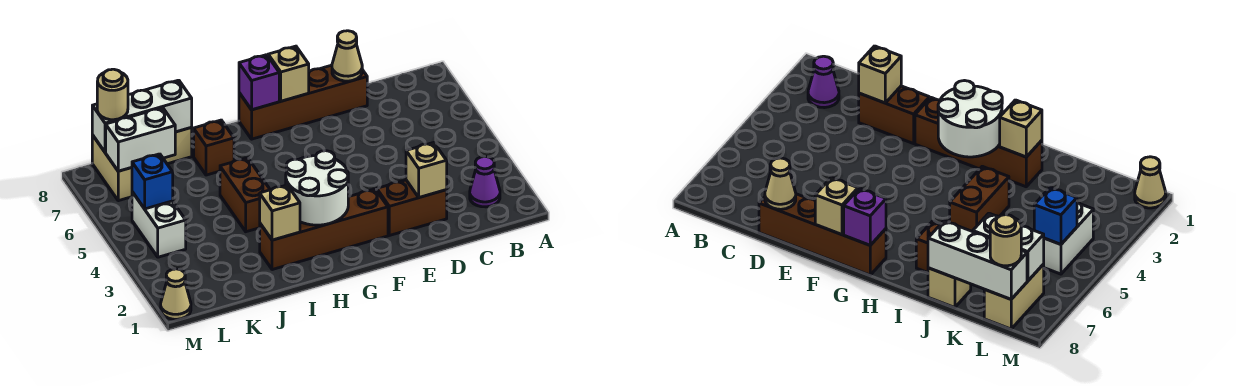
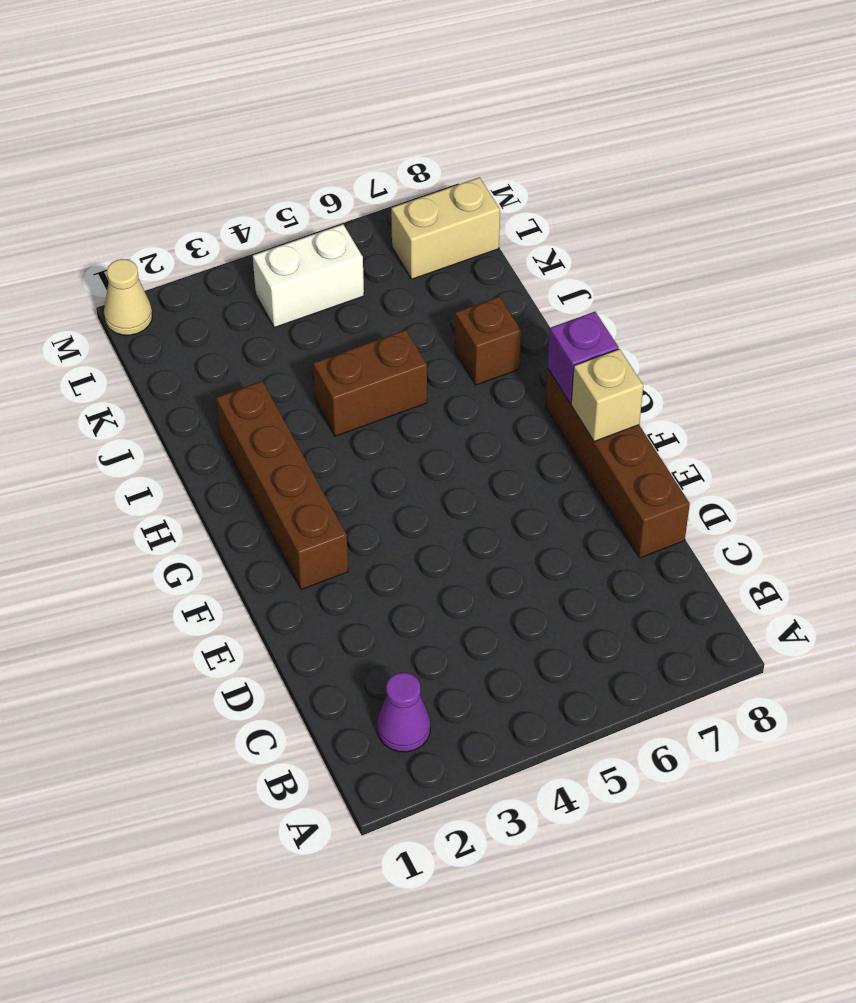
none -> brown brick D2:E2 level 1
none -> tan brick J8 level 1
none -> tan brick D2 level 2

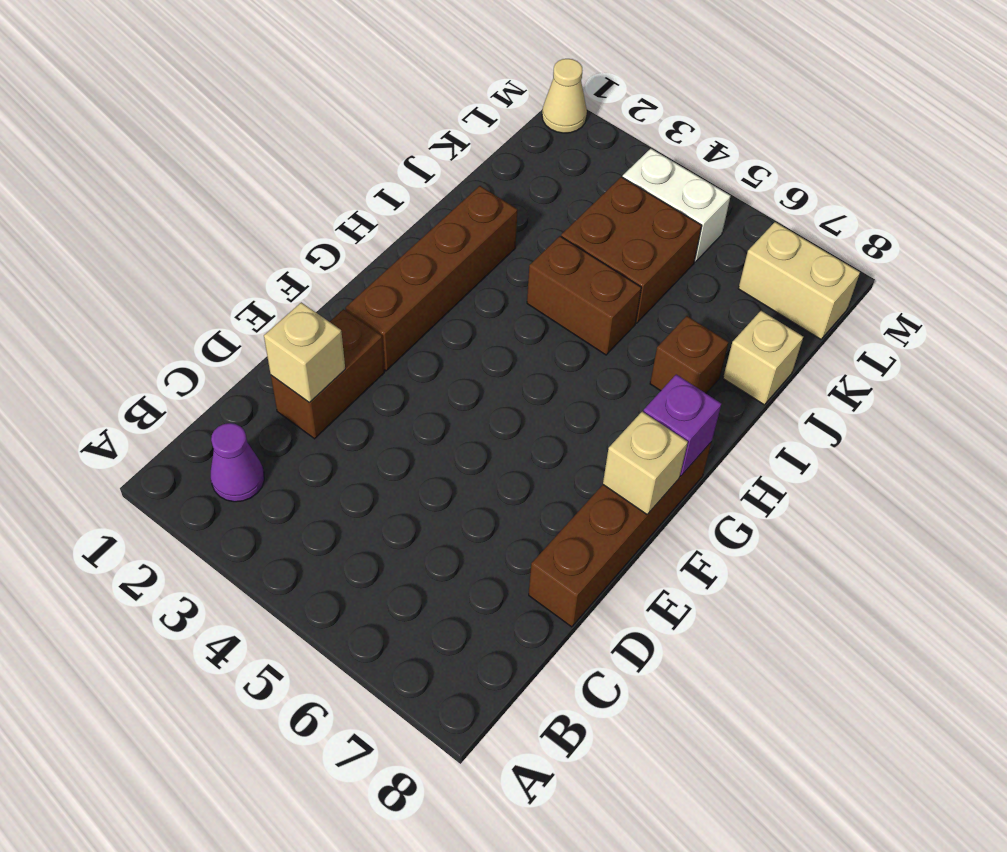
brown brick J4:K5 level 1 -> none
none -> tan cone D8 level 2
none -> white round brick G2:H3 level 2
none -> tan brick I2 level 2

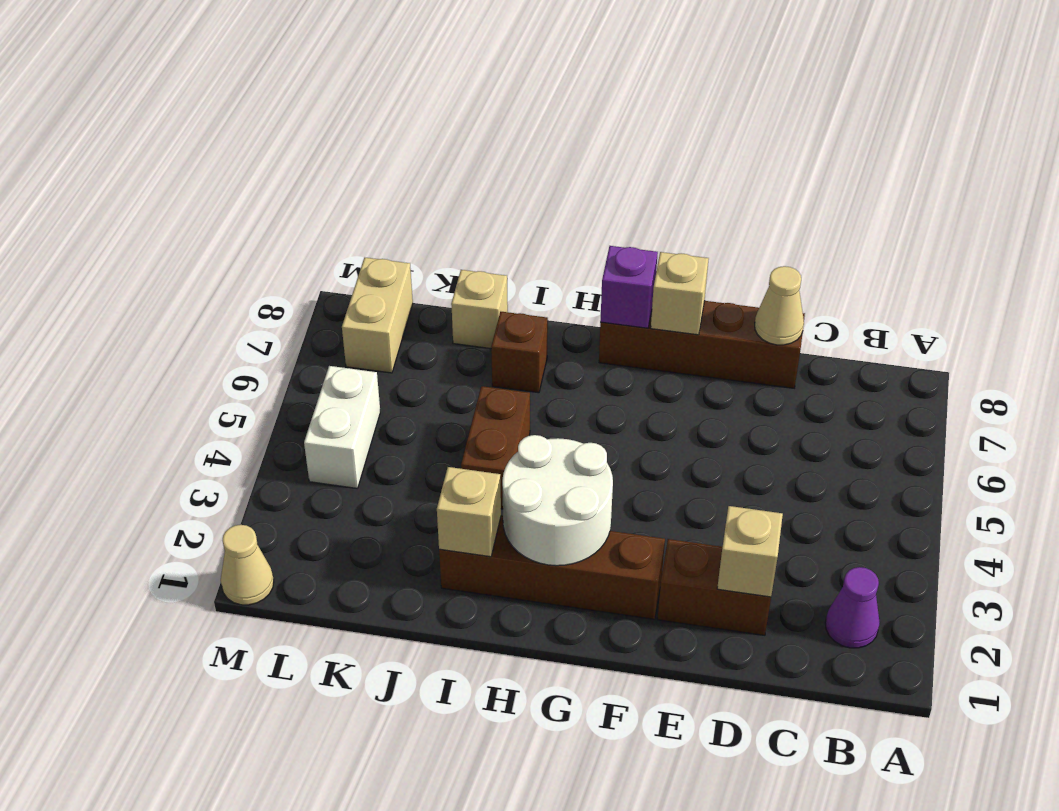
none -> white brick J8:L8 level 2
none -> white brick K7:L7 level 2
none -> blue brick L5 level 2

